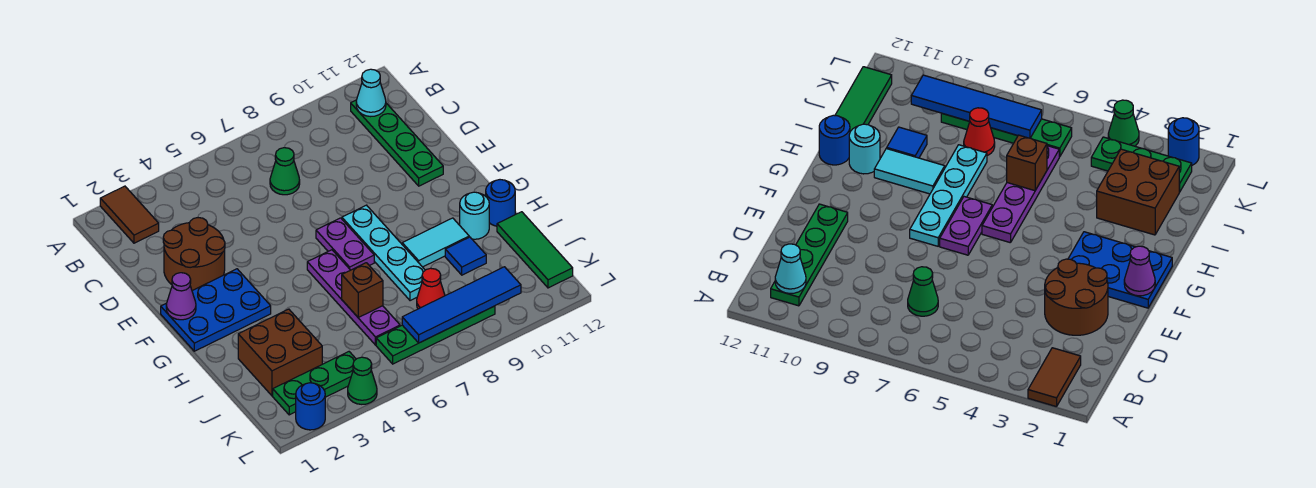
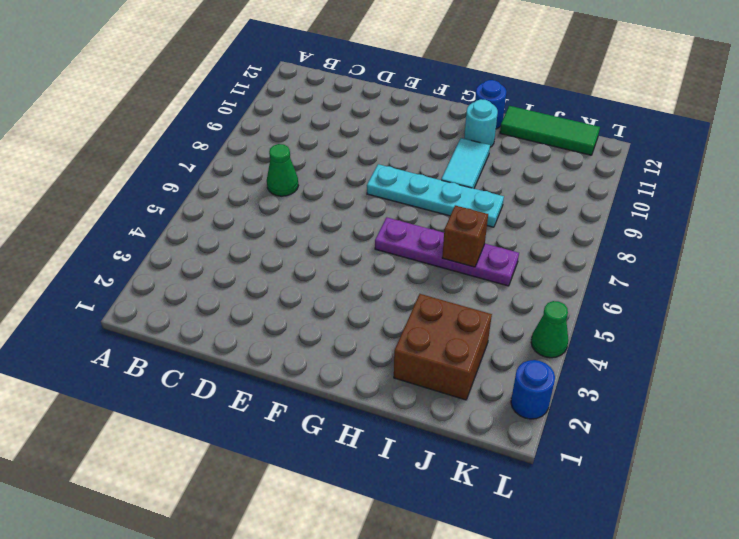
none -> brown tile A2:B2 level 1
none -> green plate B11:E11 level 1
none -> brown round brick D2:E3 level 1

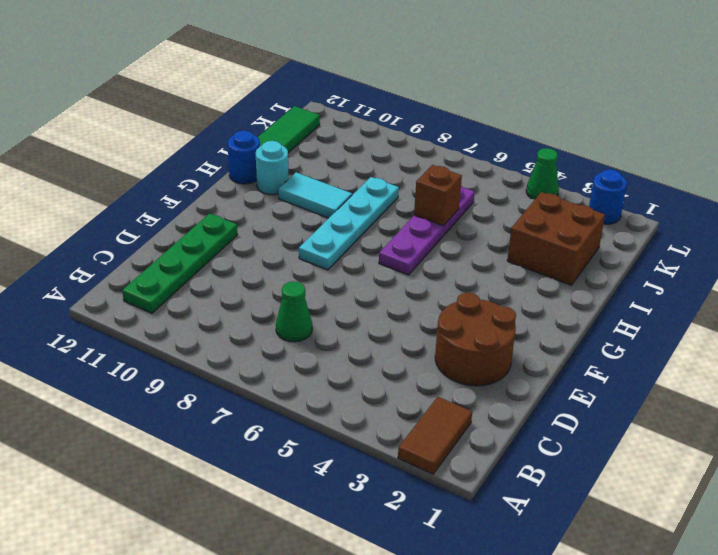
none -> blue plate F1:G3 level 1
none -> purple plate F7:G7 level 1
none -> blue tile I10 level 1

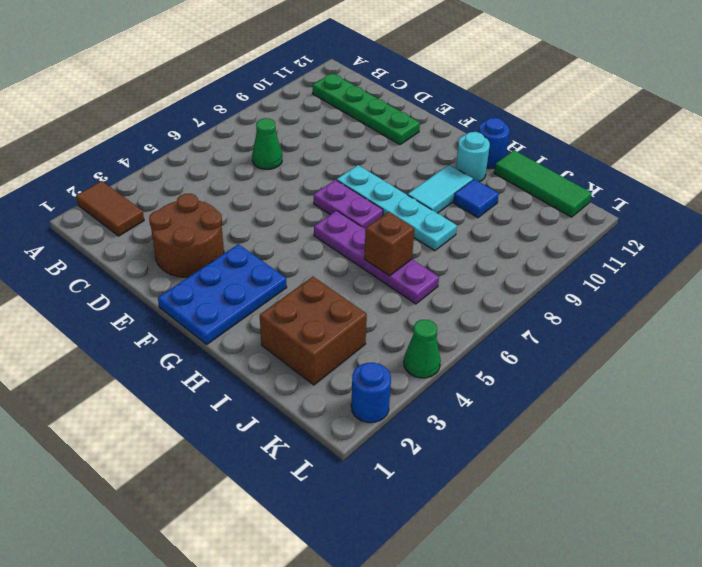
none -> red cone J8 level 1
none -> green plate K2:K4 level 1
none -> green plate K6:K9 level 1

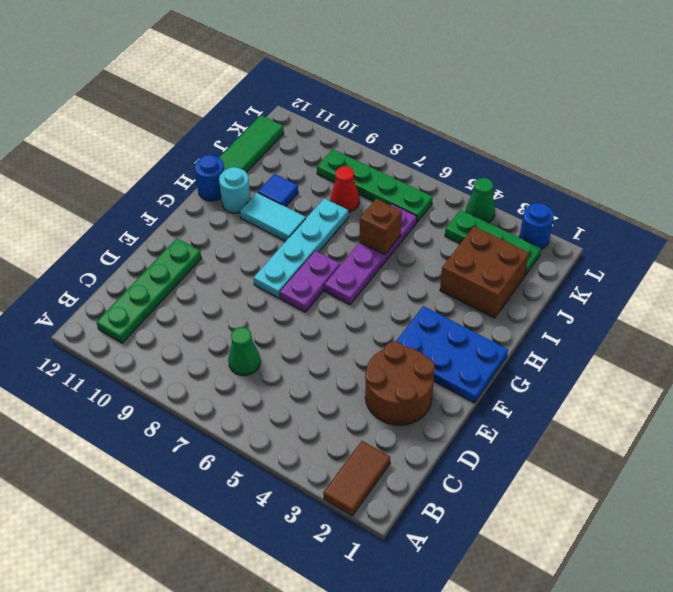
none -> cyan cone B11 level 2
none -> purple cone F1 level 2
none -> blue tile K7:K10 level 2

